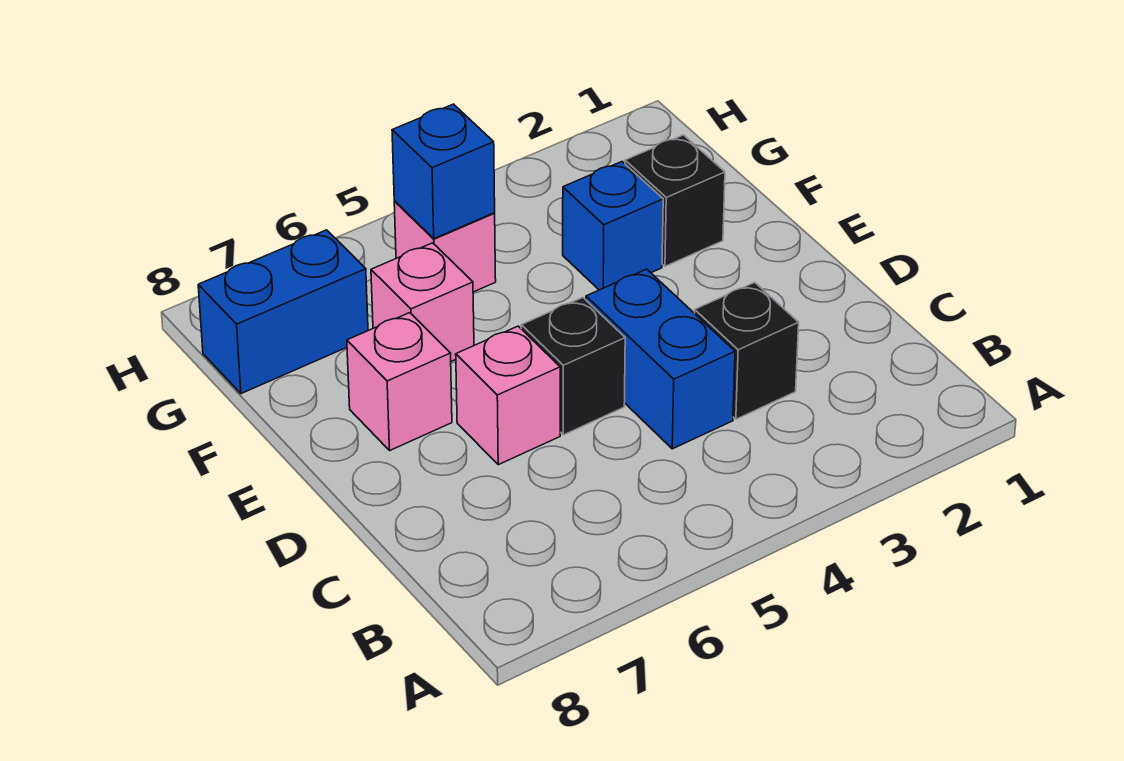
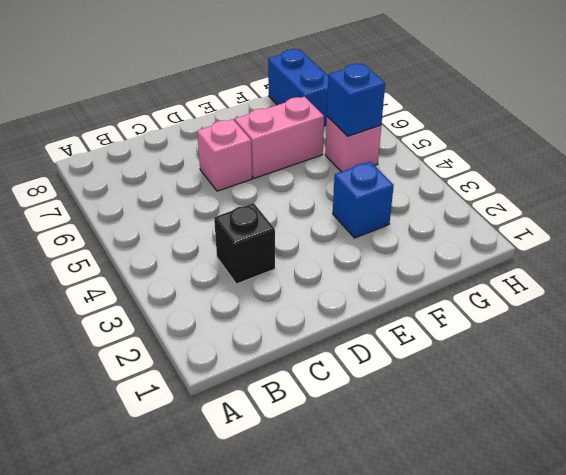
pink brick E6:F6 level 1 -> pink brick F6 level 1
none -> blue brick C4:D4 level 1
none -> black brick D5 level 1

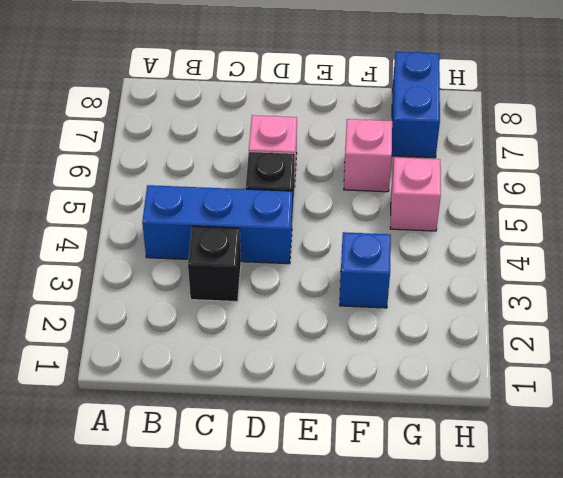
blue brick B4:D4 level 1 -> blue brick C4:D4 level 1
none -> pink brick E7 level 1
none -> black brick F2 level 1

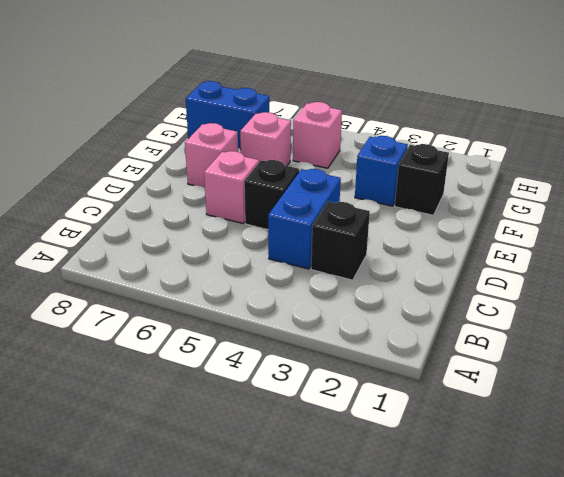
none -> blue brick G5 level 2

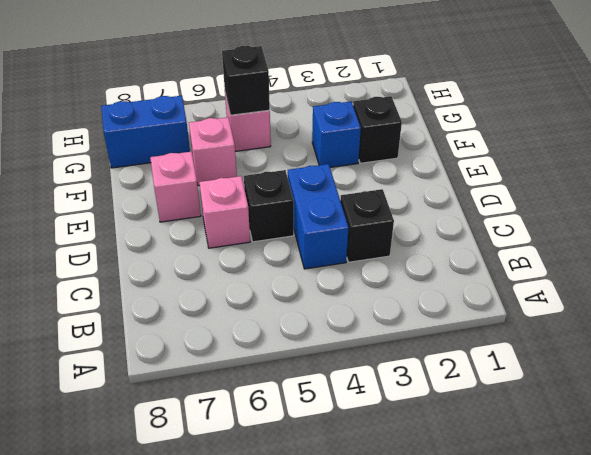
black brick G5 level 2 -> blue brick G5 level 2

